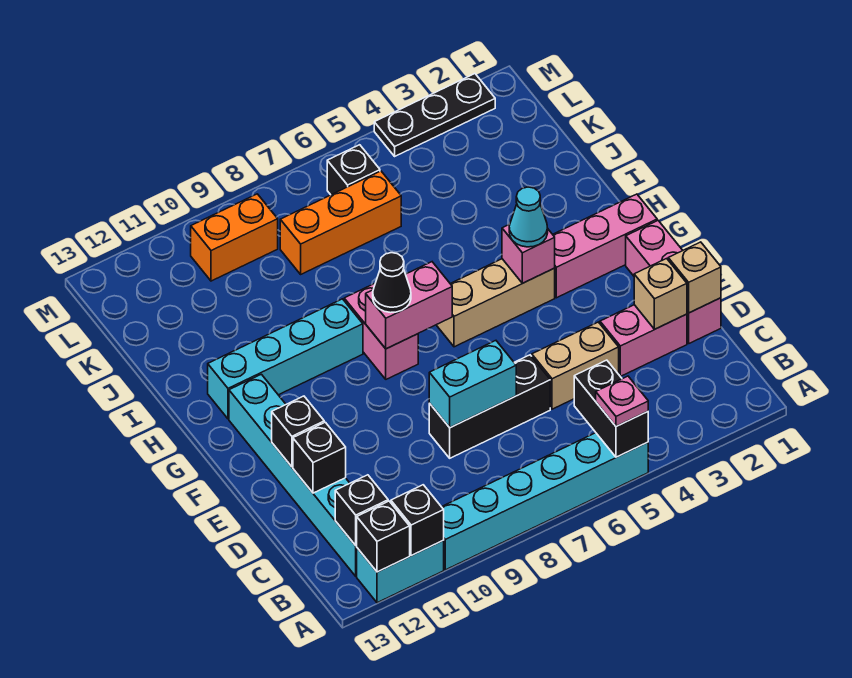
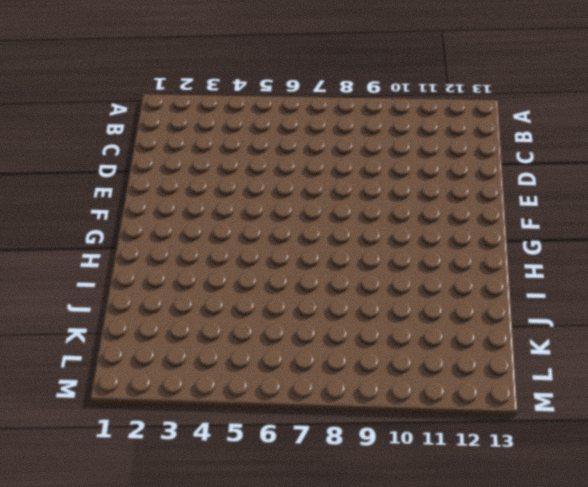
none -> cyan brick A5:A10 level 1
none -> cyan brick A11:A12 level 1
none -> cyan brick B12:G12 level 1

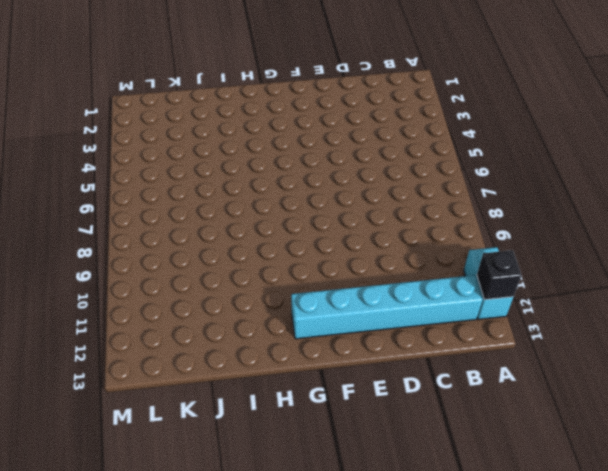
none -> cyan brick A5:A10 level 1
none -> pink brick D1:F1 level 1
none -> pink brick D2:D3 level 1

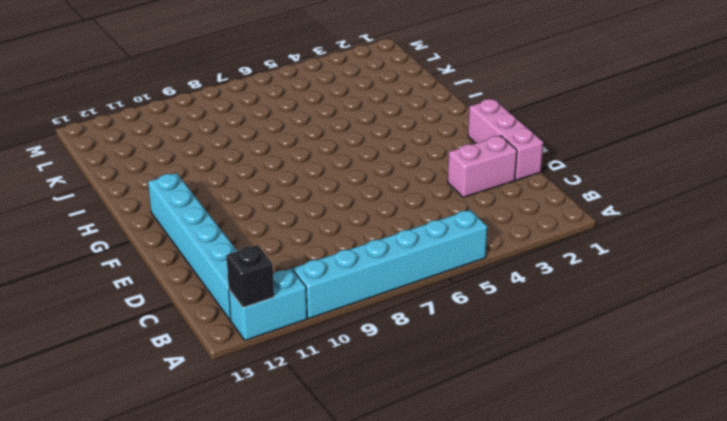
none -> tan brick D4:D5 level 1
none -> black brick D6:D8 level 1
none -> pink brick G1:G3 level 1

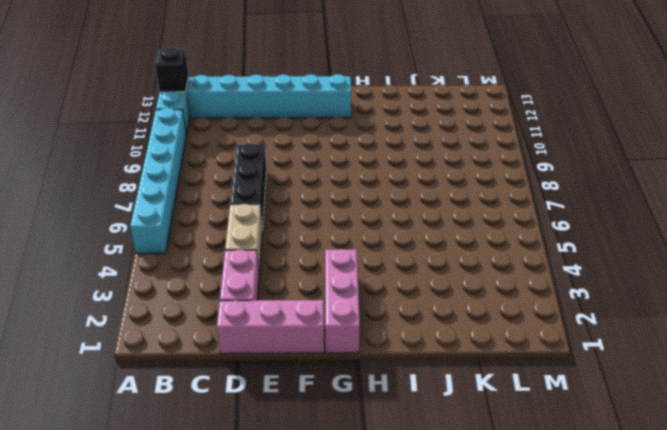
none -> tan brick G4:G6 level 1
none -> pink brick G8:H8 level 1
none -> cyan brick H9:H12 level 1

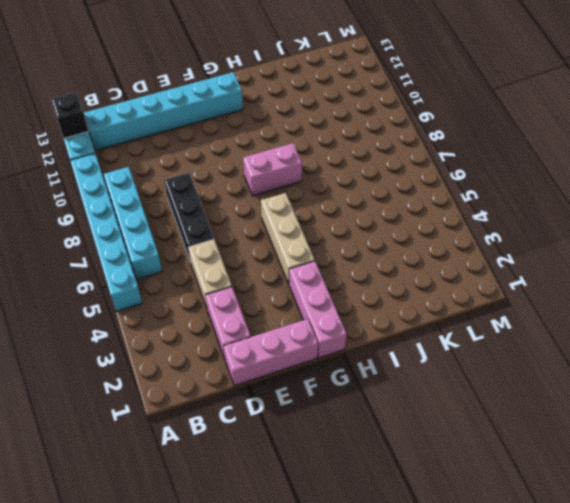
cyan brick B6:B9 level 1 -> cyan brick H9:H12 level 1
none -> orange brick K6:K8 level 1
none -> black brick L6 level 1
none -> orange brick L9:L10 level 1

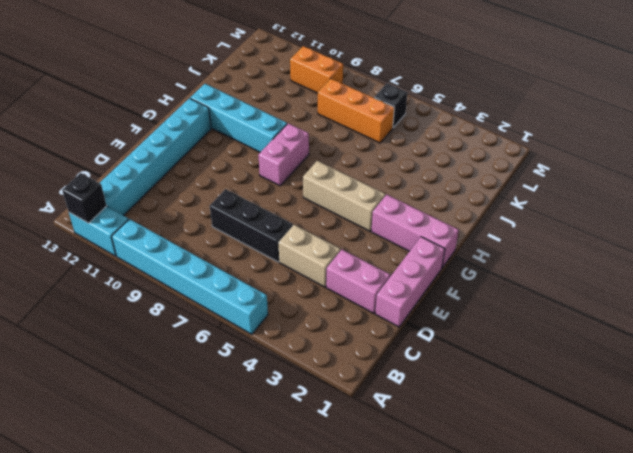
none -> black plate M2:M4 level 1
none -> black brick A5:B5 level 2
none -> black brick A11 level 2

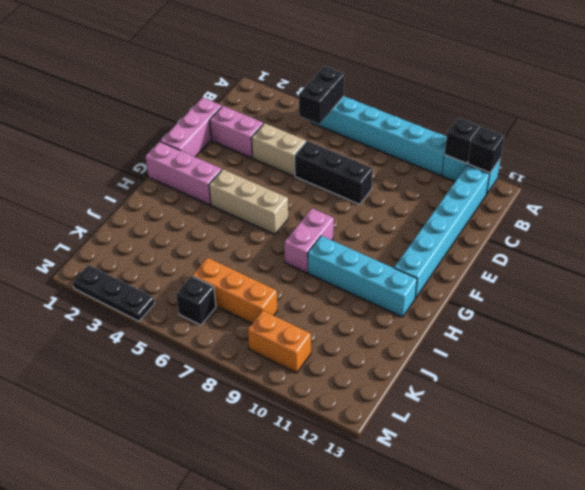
none -> black brick B12 level 2
none -> tan brick D1 level 2
none -> tan brick D2 level 2

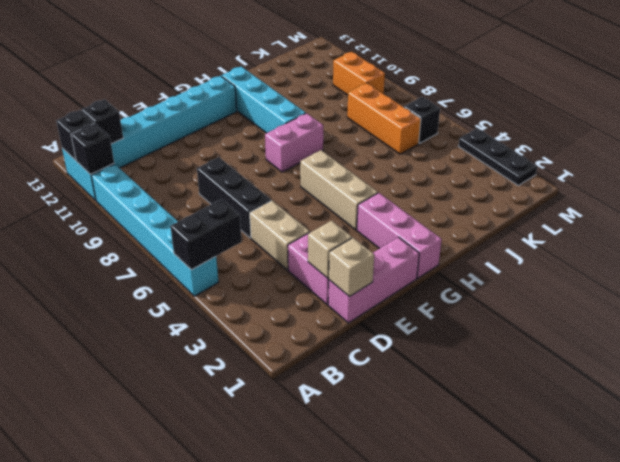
none -> cyan brick D7:D8 level 2
none -> black brick D12 level 2
none -> black brick E12 level 2

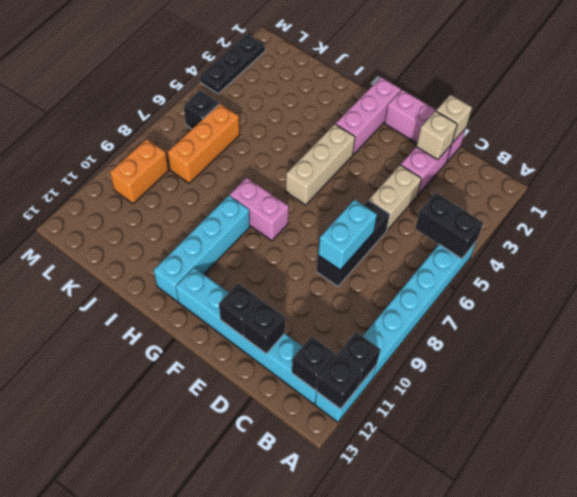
none -> pink brick G4 level 2
none -> pink brick G7:G8 level 2
none -> pink plate A5 level 3

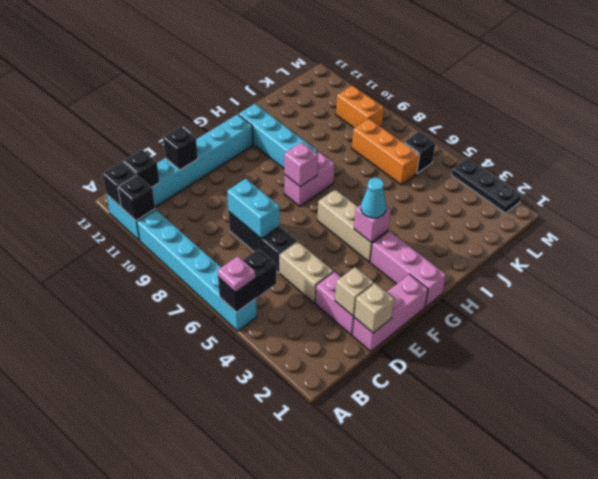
pink brick G8 level 2 -> pink brick G7:G8 level 2
none -> black brick E12 level 2
none -> black cone G8 level 3

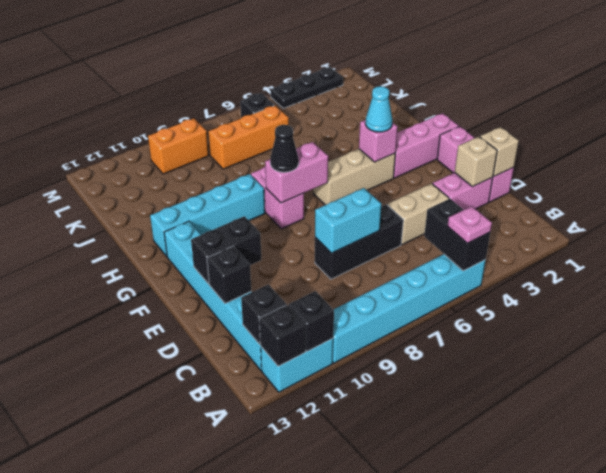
black brick E11:E12 level 2 -> black brick E12 level 2

